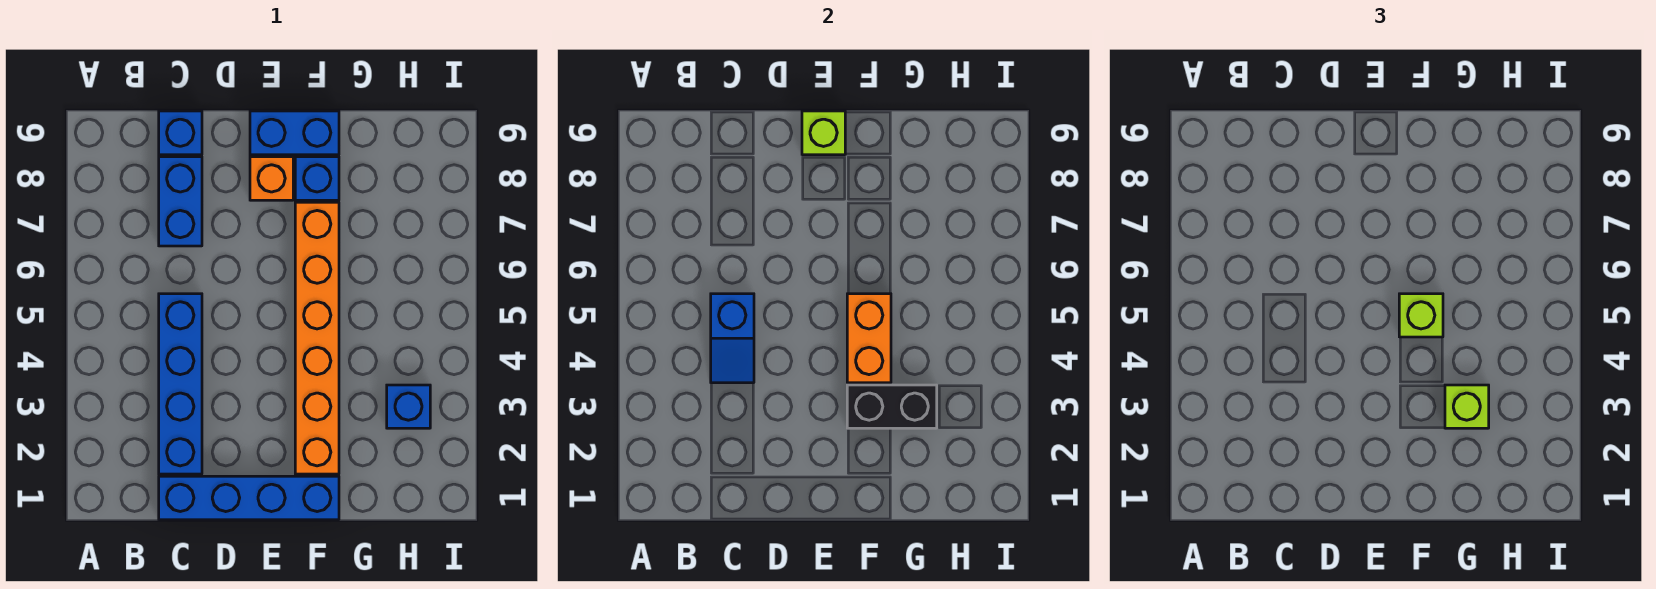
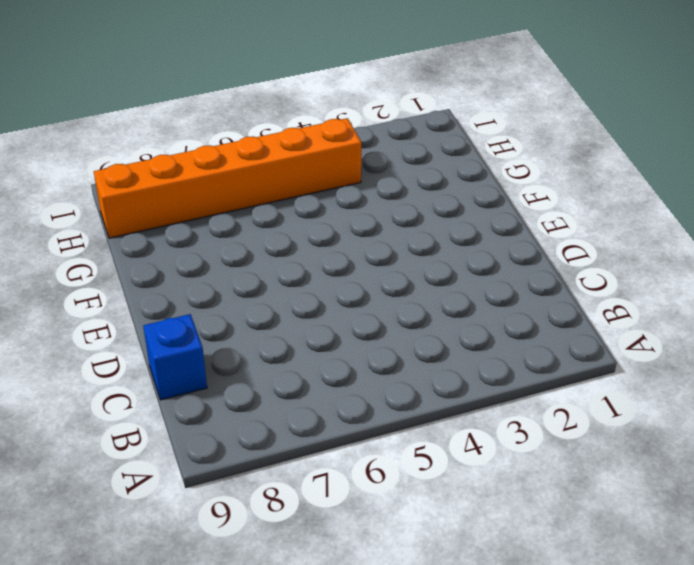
orange brick H4:H9 level 1 -> orange brick F2:F7 level 1
none -> blue brick C1:F1 level 1
none -> blue brick C2:C5 level 1
none -> blue brick C7:C8 level 1

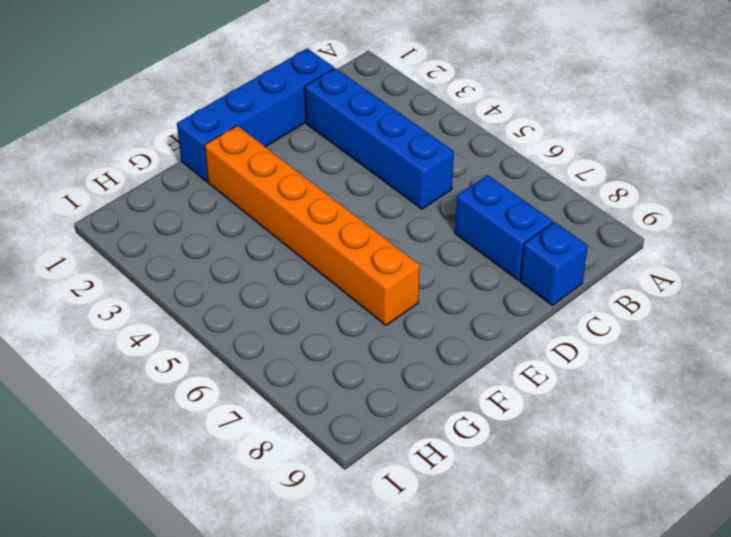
none -> orange brick E8 level 1
none -> blue brick E9:F9 level 1
none -> blue brick F8 level 1

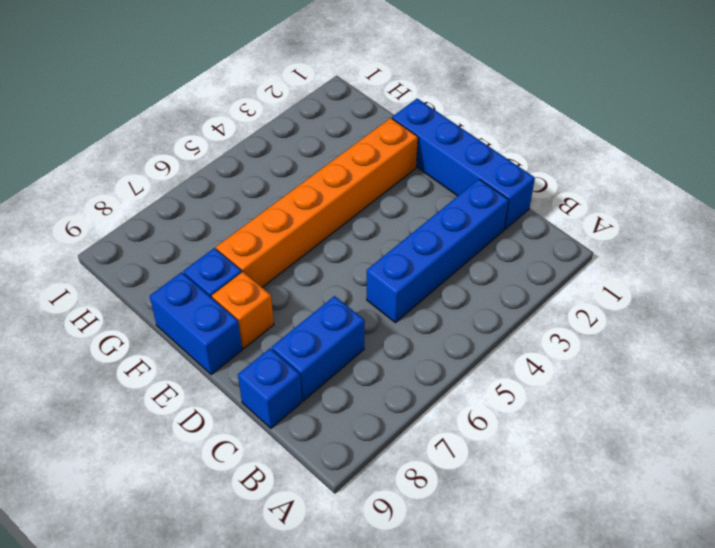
none -> blue brick H3 level 1
none -> blue slope C4:C5 level 2 top 5
none -> lime brick E9 level 2

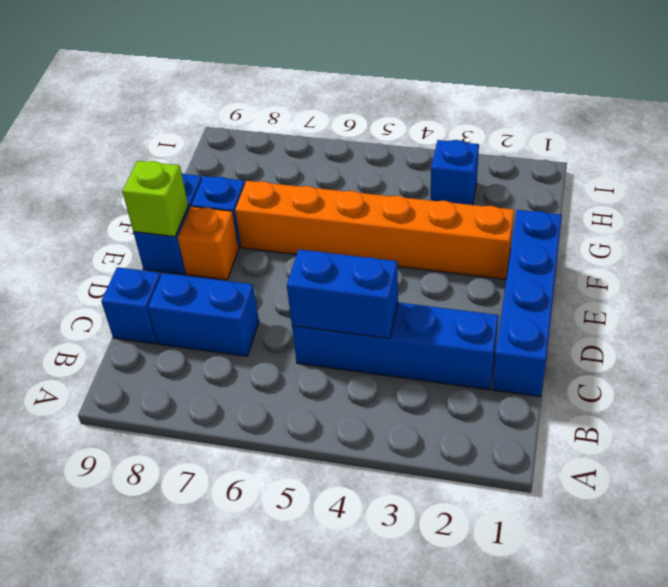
blue brick C4:C5 level 2 -> blue slope C4:C5 level 2 top 5
none -> black brick F3:G3 level 2
none -> orange brick F4:F5 level 2
none -> lime brick F5 level 3

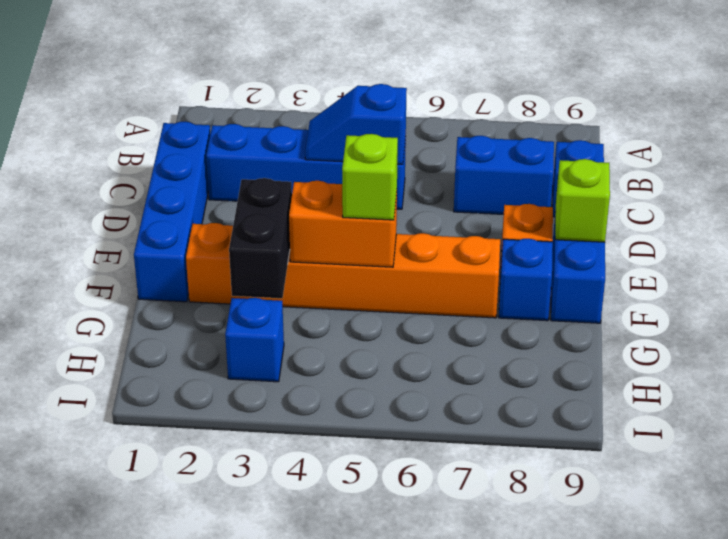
none -> lime brick G3 level 3

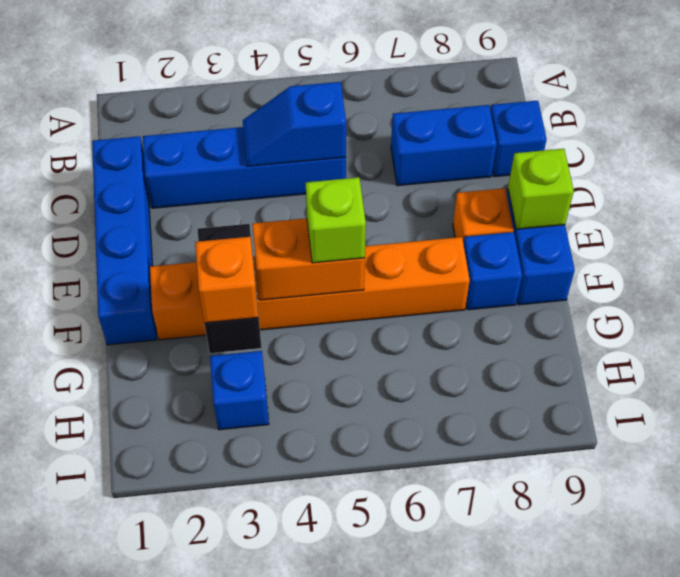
orange brick G3 level 3 -> lime brick G3 level 3

